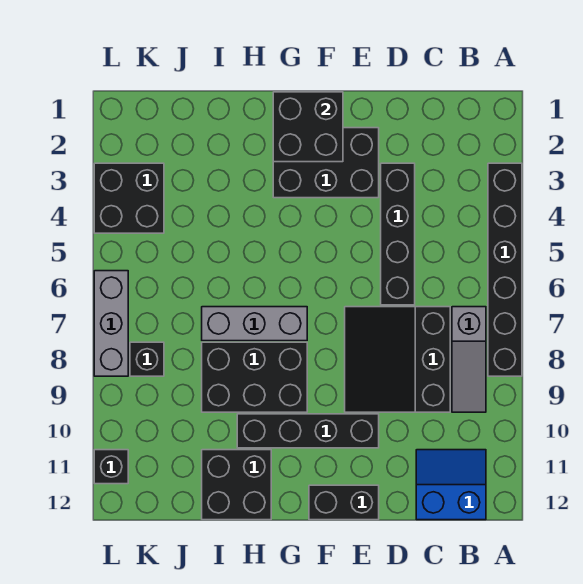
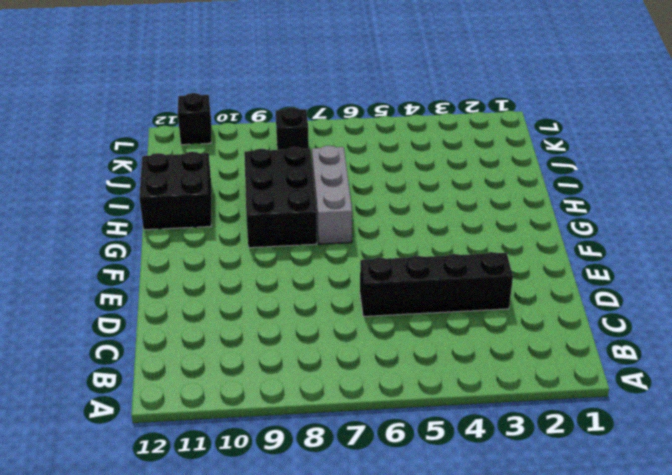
none -> black brick A3:A8 level 1
none -> grey slope B7:B9 level 1 top 7
none -> blue slope B11:C12 level 1 top 12

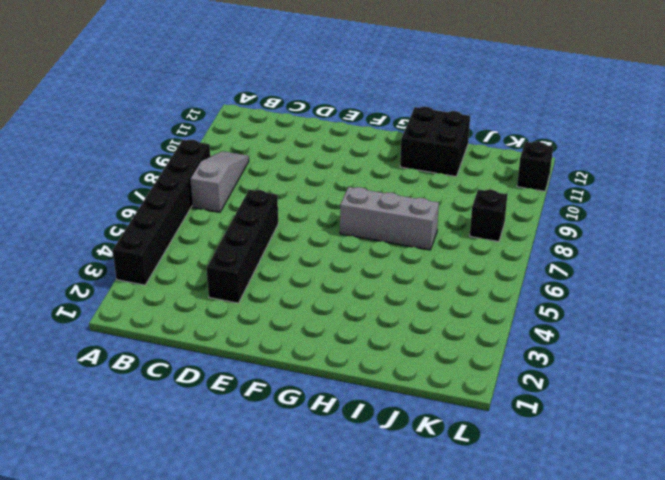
none -> blue slope B11:C12 level 1 top 12
none -> black slope C7:E9 level 1 top C
none -> black brick E2:G3 level 1

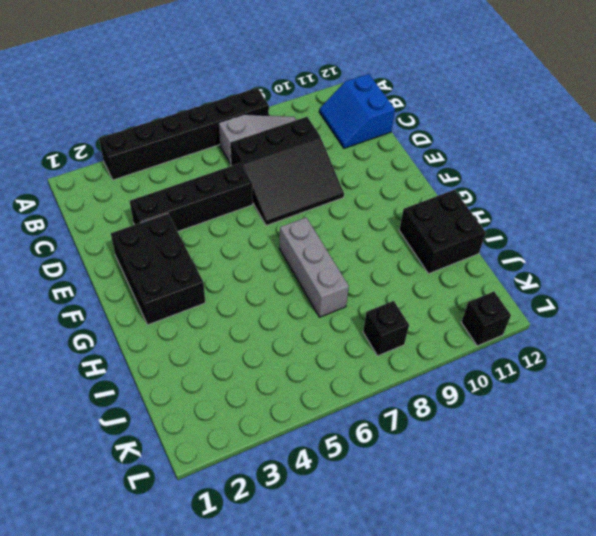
none -> black brick E10:H10 level 1
none -> black brick E12:F12 level 1
none -> black brick G8:I9 level 1

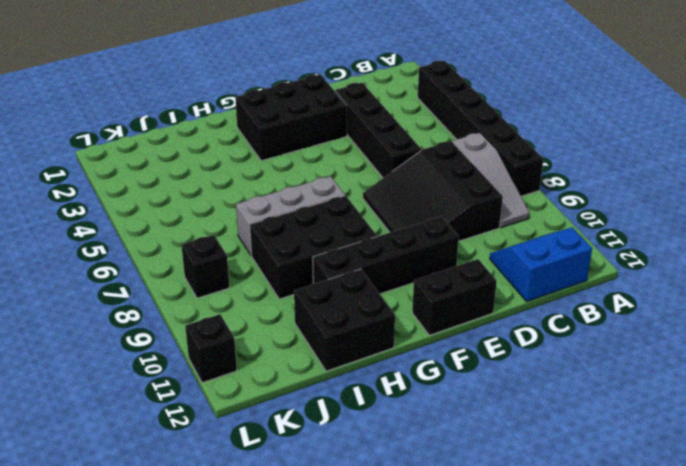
none -> black brick K3:L4 level 1
none -> grey brick L6:L8 level 1
none -> black brick F1:G2 level 2

